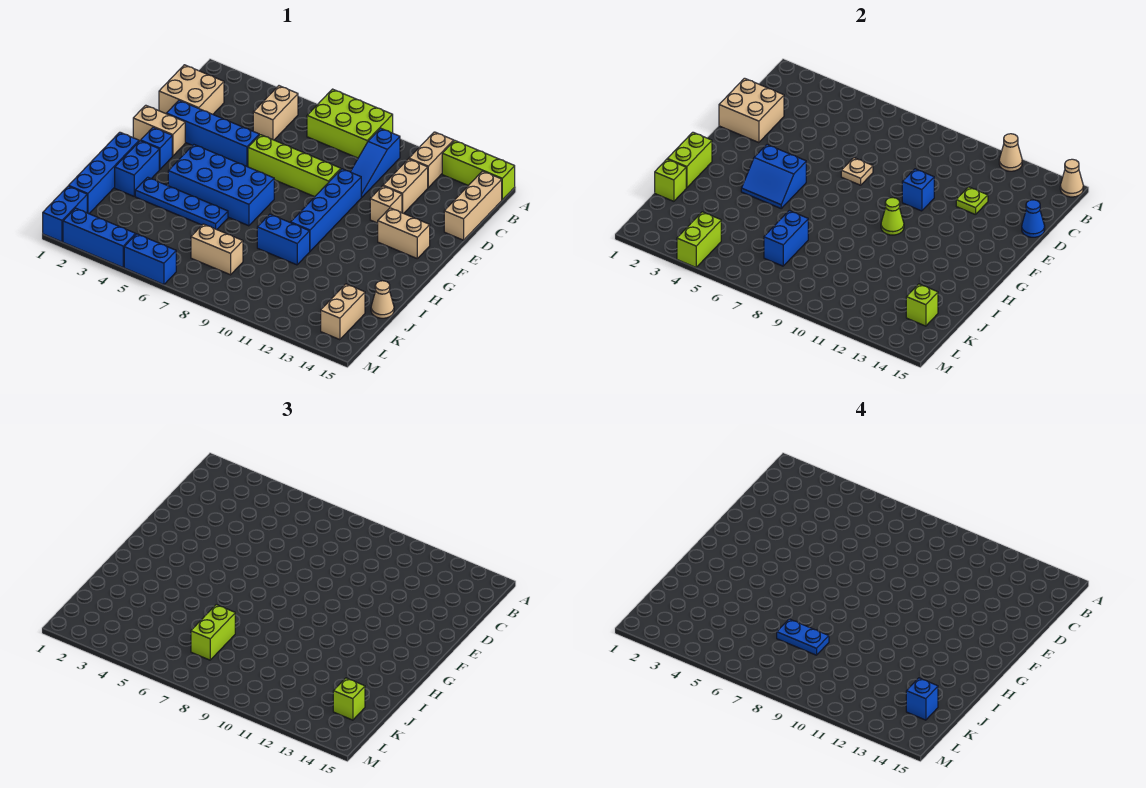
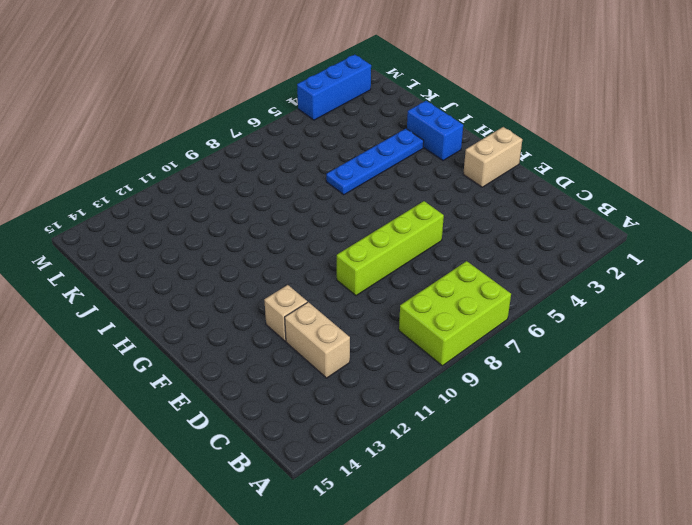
none -> tan brick A12:B12 level 1
none -> lime brick A13:A15 level 1
none -> tan brick B5:C5 level 1
none -> blue slope B10:D10 level 1 top B

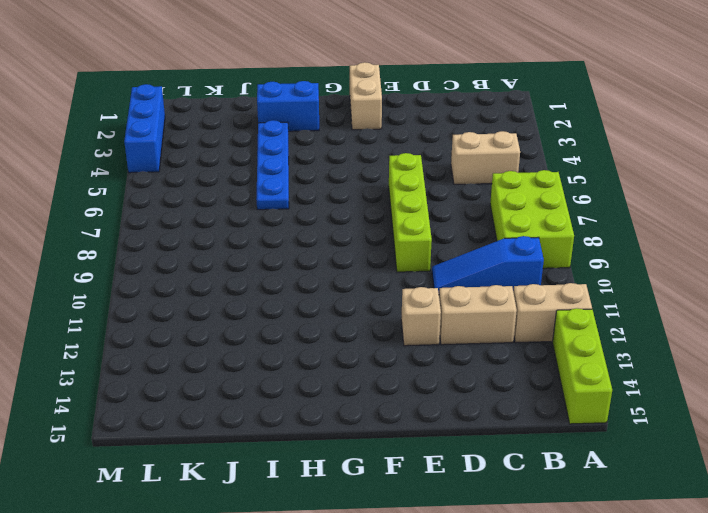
none -> tan brick B15:D15 level 1
none -> tan brick C1:D2 level 1
none -> blue brick E2:E5 level 1
none -> blue brick E10:H10 level 1

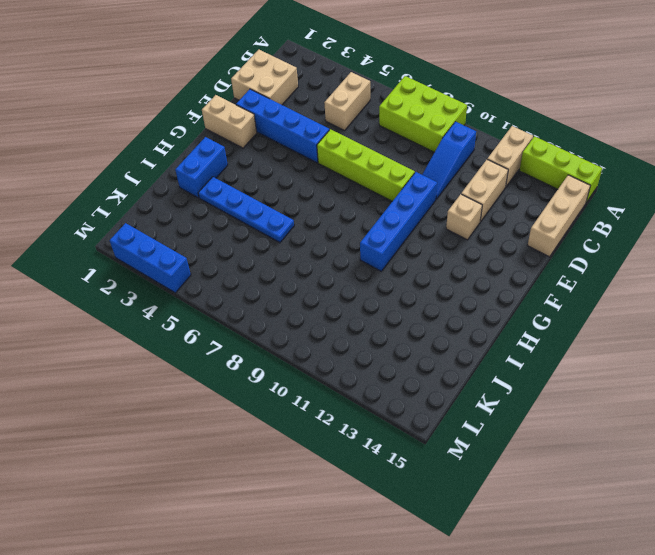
none -> tan brick F13:F14 level 1
none -> blue brick G2 level 1
none -> blue brick G4:H7 level 1
none -> blue brick H1:K1 level 1

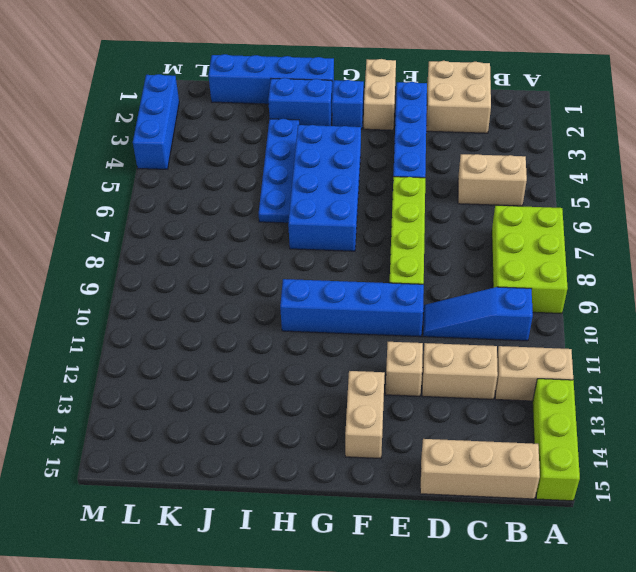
none -> blue brick I9:I10 level 1
none -> tan cone J15 level 1
none -> tan brick K7:K8 level 1
none -> tan brick K14:L14 level 1

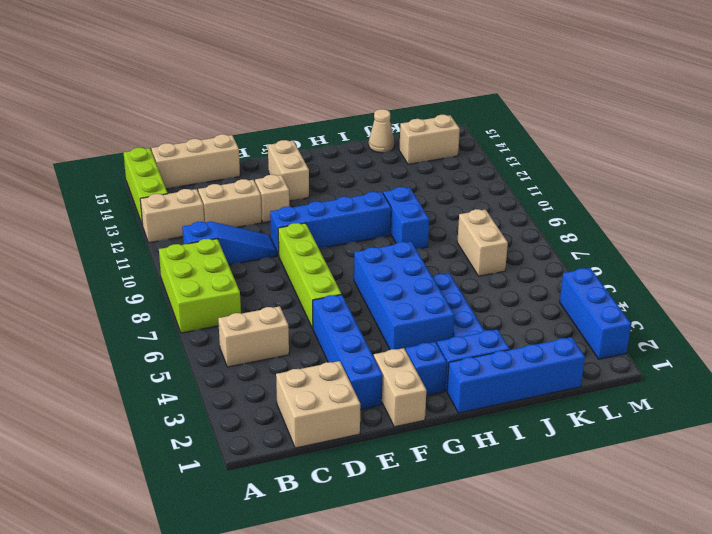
none -> blue brick L1:M1 level 1
none -> blue brick M5:M6 level 1
none -> tan cone A12 level 2
none -> tan cone A15 level 2

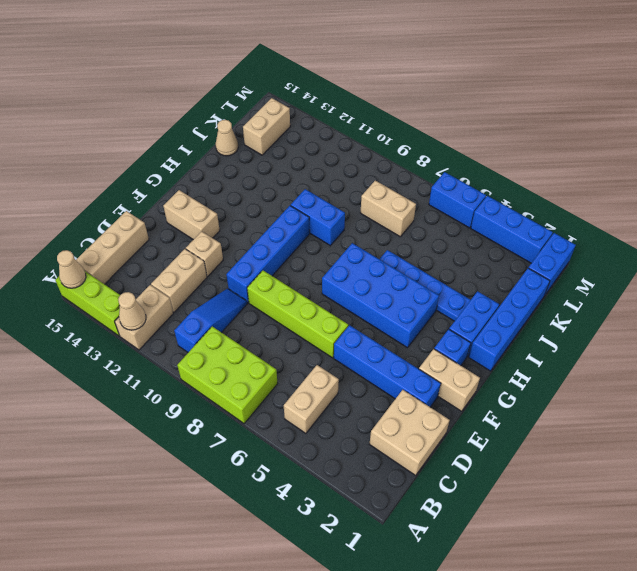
none -> tan brick D1:E2 level 2
none -> lime plate D12 level 2
none -> blue cone D15 level 2
none -> tan plate E7 level 2

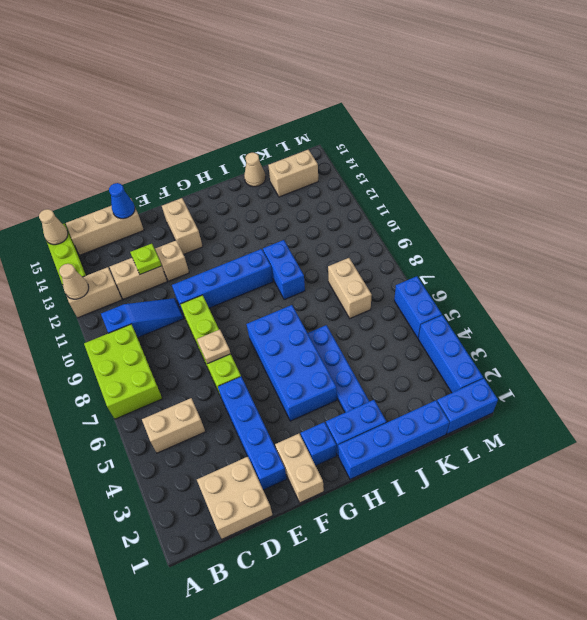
none -> tan brick D1:E2 level 2
none -> blue brick E10 level 2
none -> blue slope G4:H5 level 2 top G
none -> lime cone G10 level 2

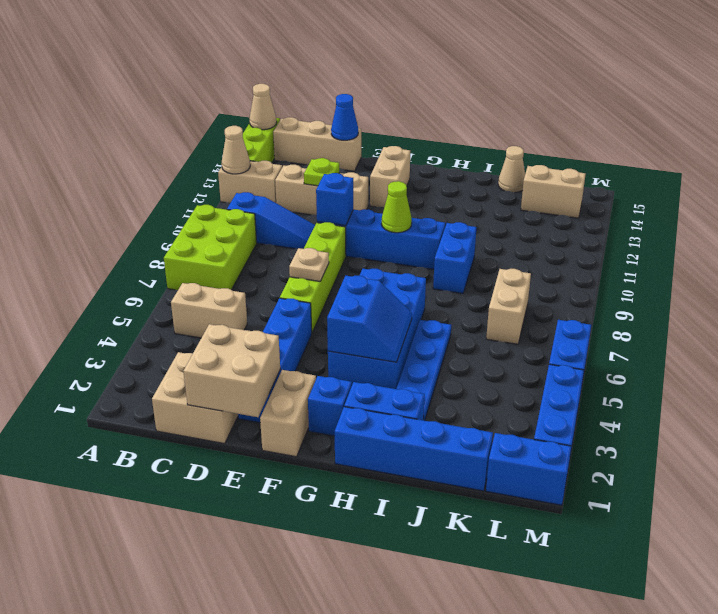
none -> lime brick H1:I1 level 2
none -> lime brick J1 level 2
none -> blue brick J7:K7 level 2
none -> lime brick K14 level 2

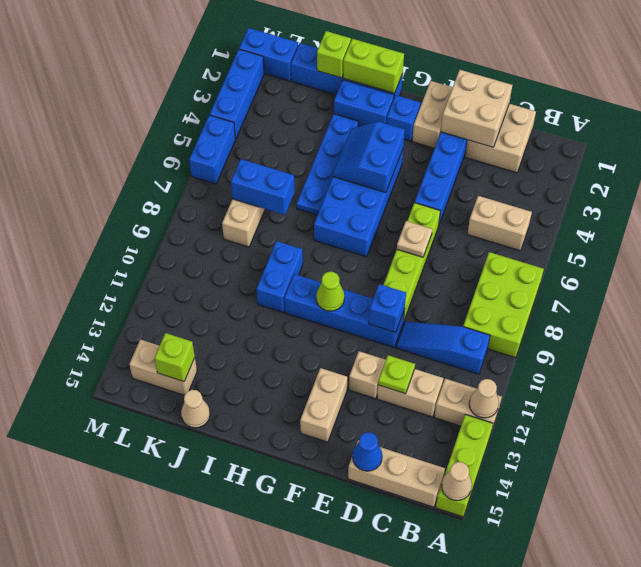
none -> lime brick L4:M4 level 2
none -> lime brick J7:K7 level 3
none -> lime brick K14 level 3
none -> blue plate J7:J8 level 4

